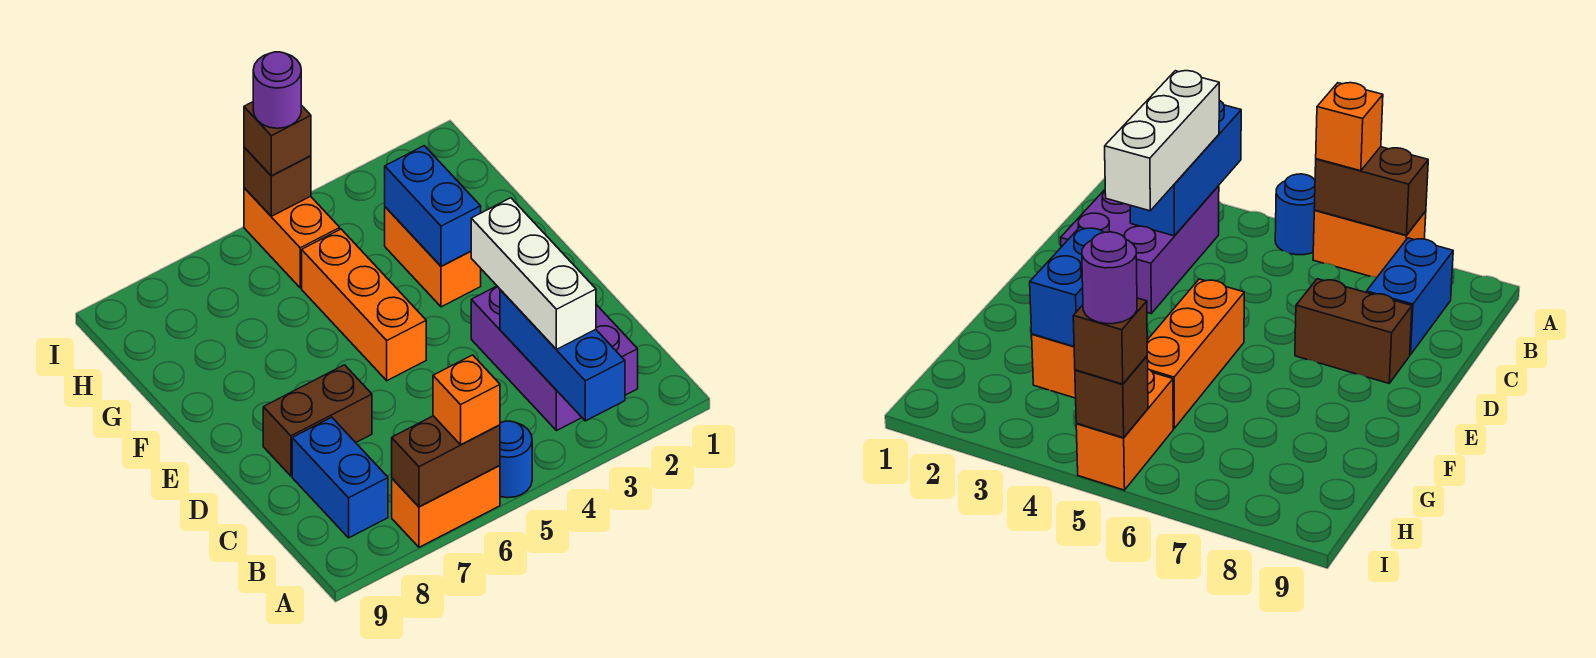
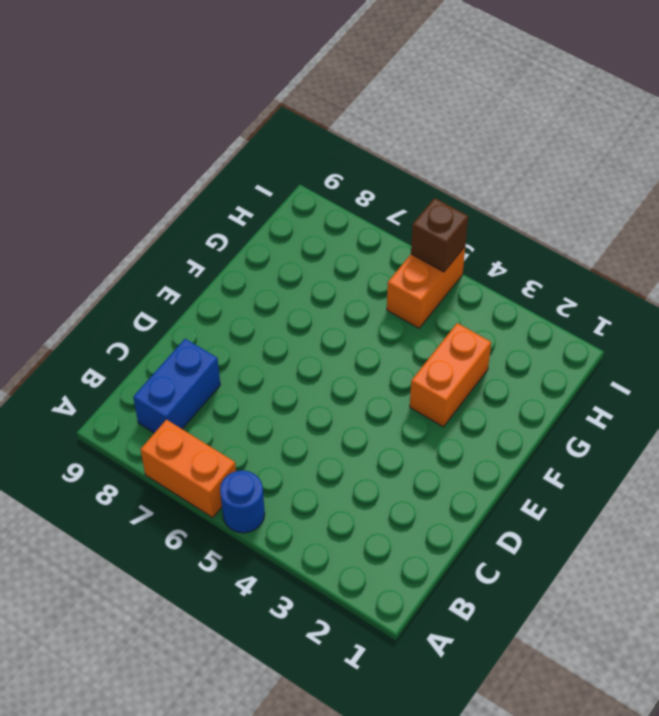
none -> purple brick B2:D3 level 1
none -> brown brick D7:D8 level 1
none -> orange brick E5:G5 level 1

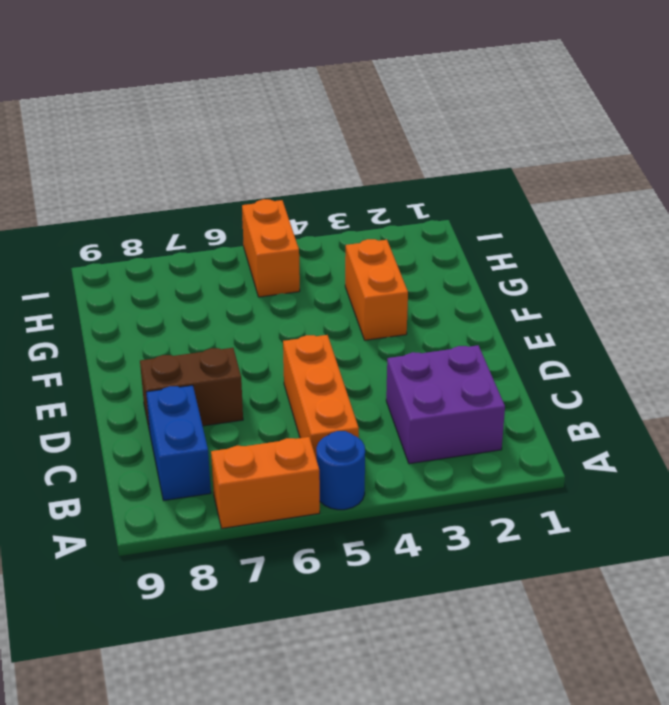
purple brick B2:C3 level 1 -> purple brick B2:D3 level 1
orange brick B5:D5 level 1 -> orange brick E5:G5 level 1
none -> blue brick A3:C3 level 2
none -> brown brick A6:A7 level 2
none -> blue brick F3:G3 level 2

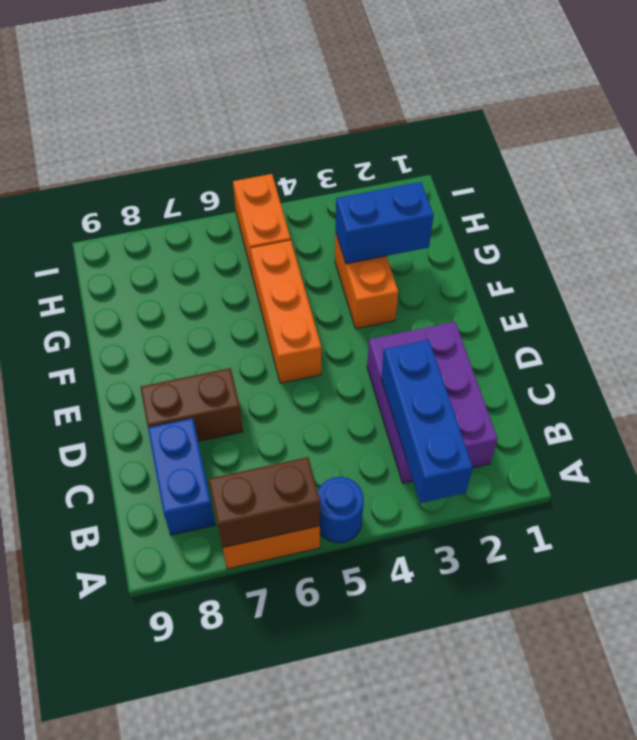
blue brick G2:G3 level 2 -> blue brick F3:G3 level 2
none -> brown brick I5 level 2
none -> orange brick A6 level 3
none -> white brick B3:D3 level 3

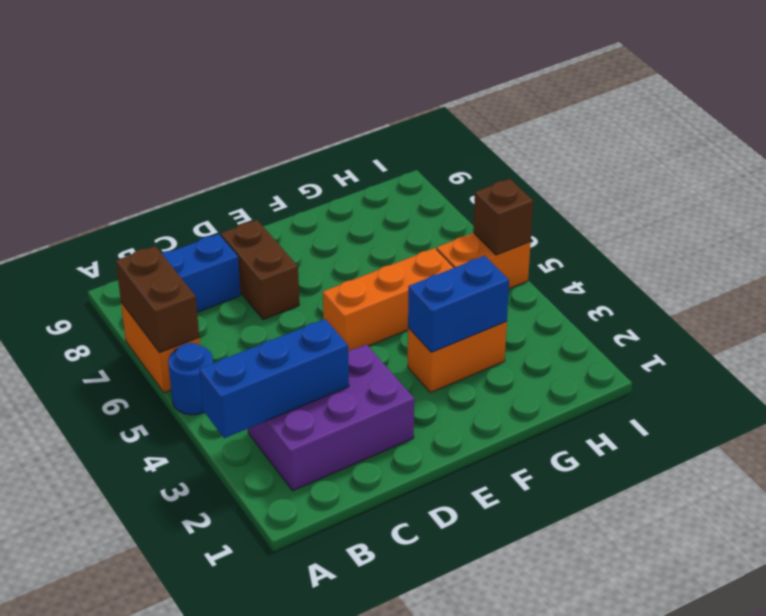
none -> orange brick A6 level 3
none -> white brick B3:D3 level 3
none -> brown brick I5 level 3

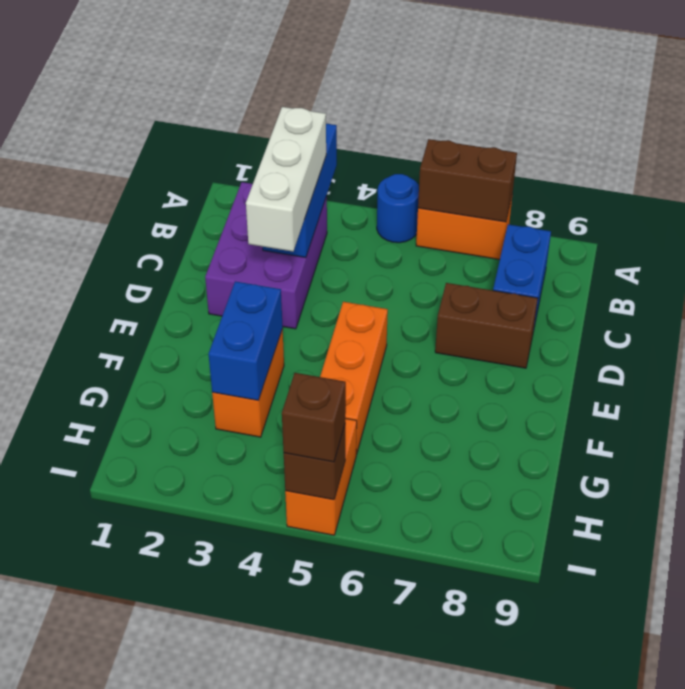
none -> orange brick A6 level 3
none -> purple round brick I5 level 4

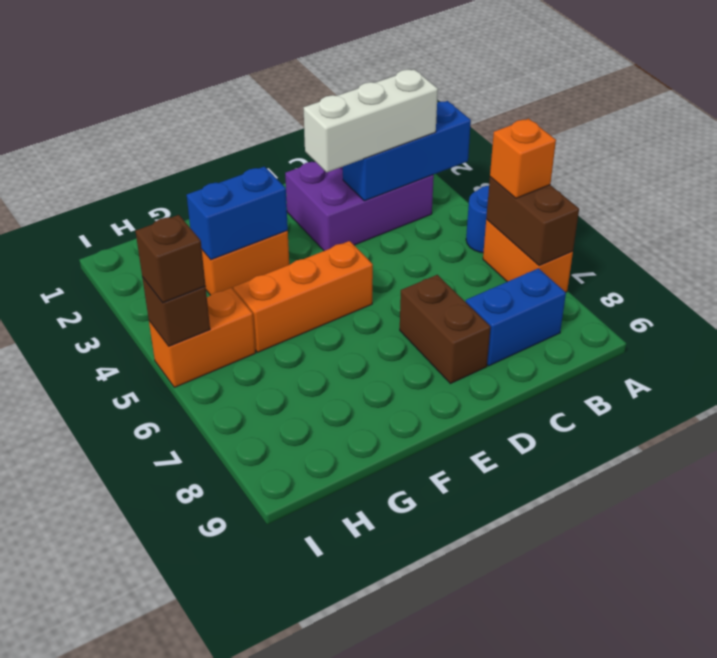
none -> purple round brick I5 level 4

